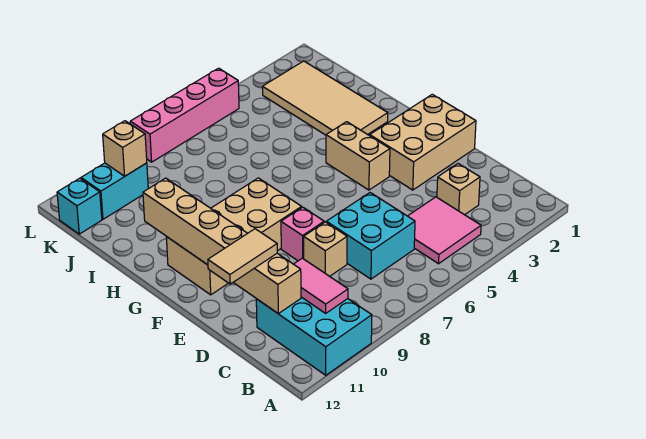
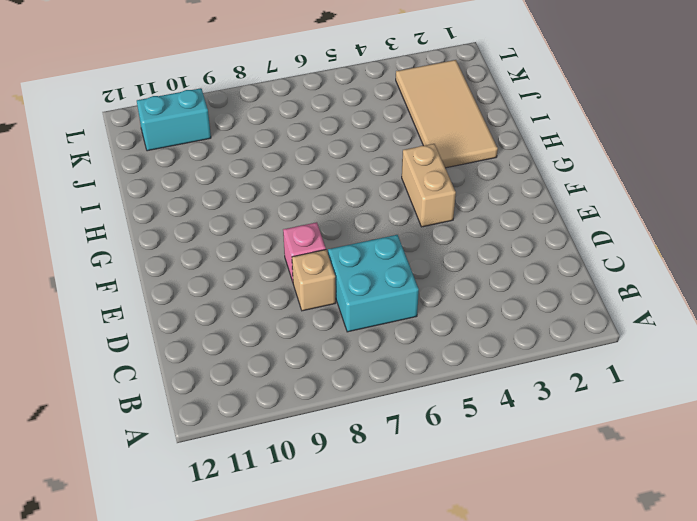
none -> cyan brick A10:C11 level 1
none -> pink tile B4:C5 level 1
none -> tan brick C3 level 1

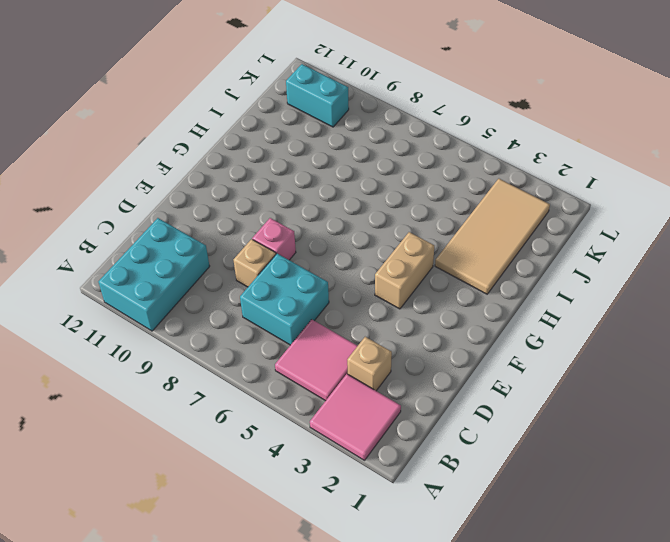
pink tile A2:B3 level 1 -> none
none -> tan brick E1:F3 level 1
none -> tan brick F8:G11 level 1
none -> cyan brick K12 level 1

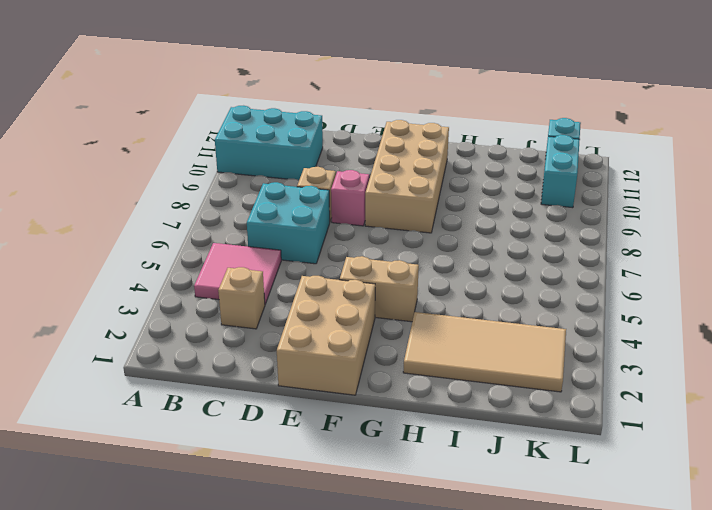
none -> pink brick L5:L8 level 1
none -> pink tile B10:C10 level 2
none -> tan brick C11:H11 level 2

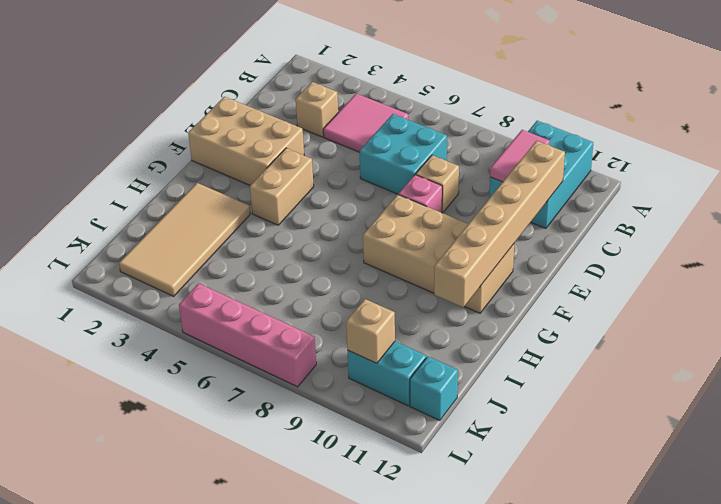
none -> tan tile D11:D12 level 3

